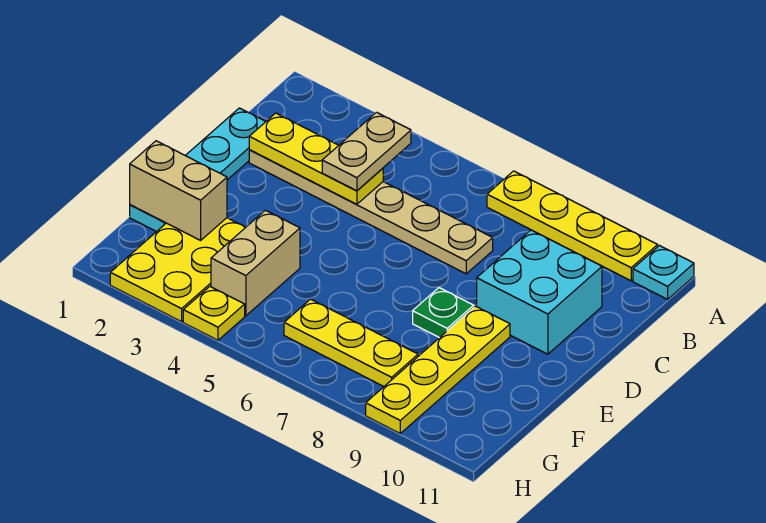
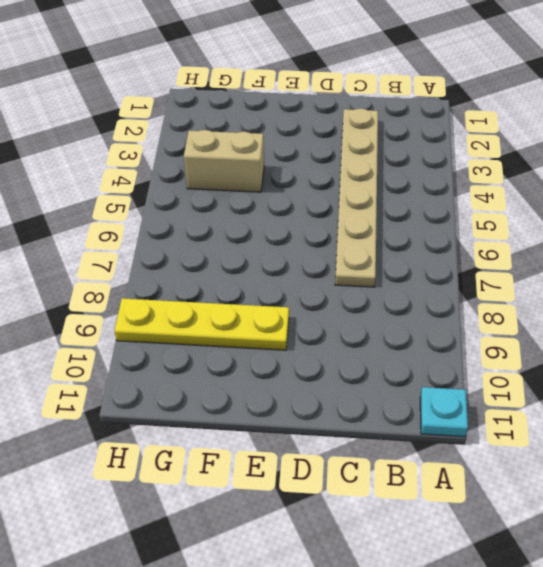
none -> yellow plate A7:A10 level 1
none -> cyan plate C1:F1 level 1
none -> cyan brick C9:D10 level 1

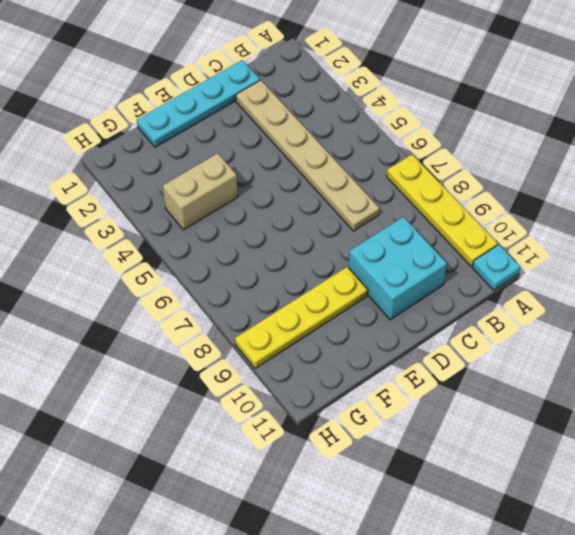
none -> green plate E8 level 1
none -> yellow plate F2:H3 level 1
none -> yellow plate G6:G8 level 1

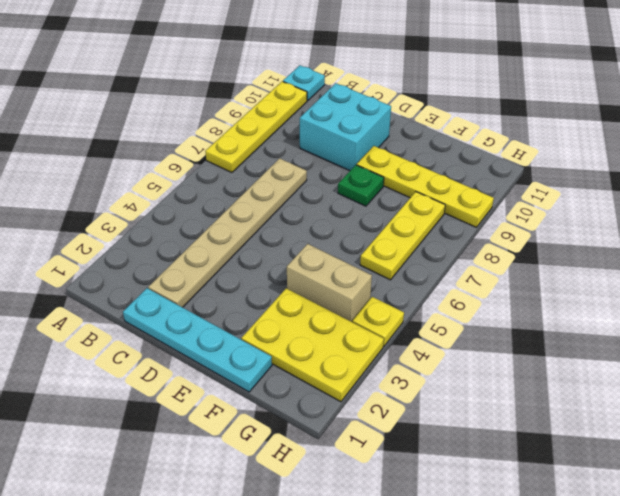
none -> yellow plate C2:C4 level 2
none -> tan brick F1:F2 level 2
none -> tan plate B4:C4 level 3

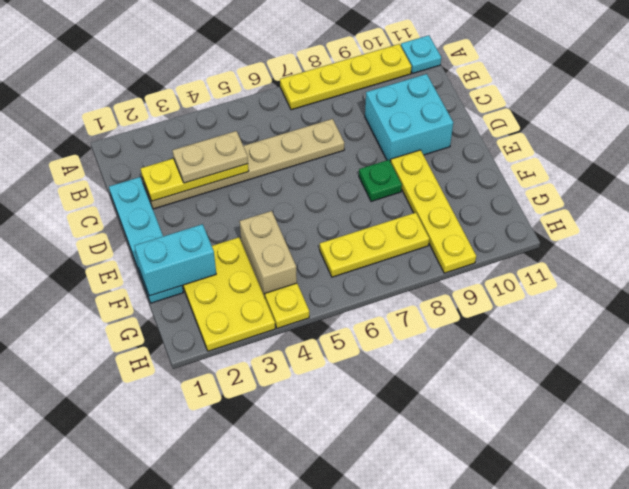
tan plate C3:C4 level 3 -> tan plate B4:C4 level 3
cyan brick F1:F2 level 2 -> tan brick F1:F2 level 2

